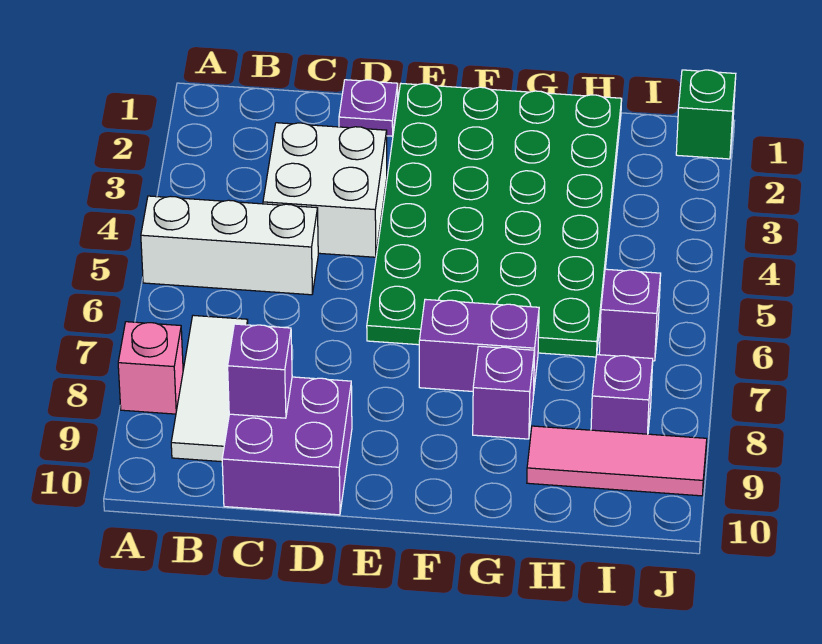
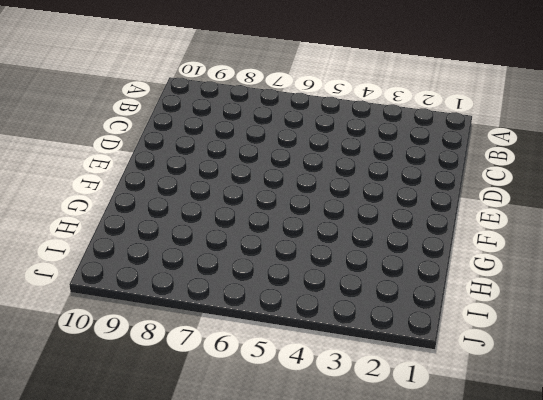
none -> white brick A5:C5 level 1
none -> pink brick A8 level 1
none -> white tile B7:B9 level 1

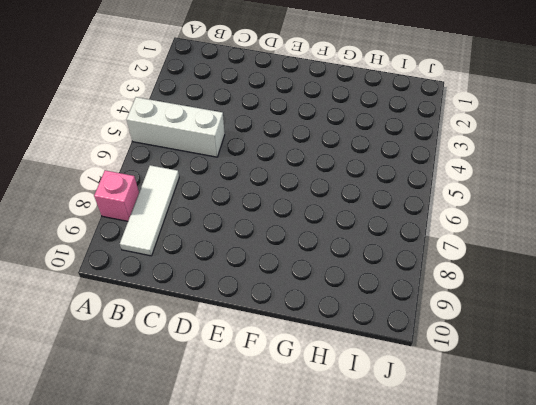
none -> white brick C3:D4 level 1
none -> purple brick C9:D10 level 1
none -> purple plate D1 level 1

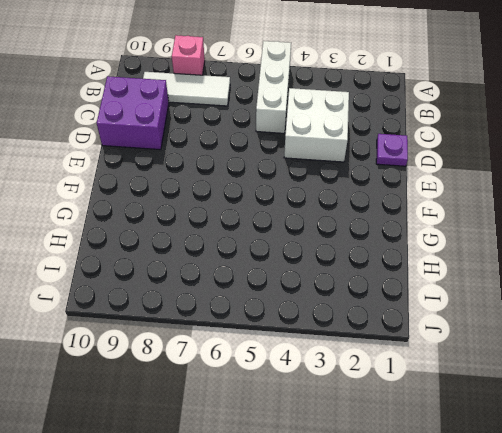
none -> green plate E1:H6 level 1
none -> purple brick F7:G7 level 1
none -> purple brick G8 level 1

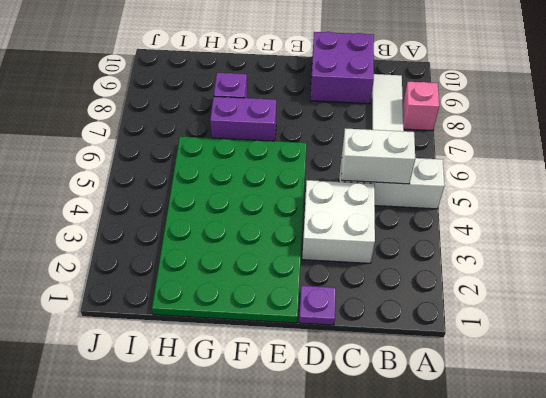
white brick B5:C5 level 2 -> none
none -> pink tile H9:J9 level 1
none -> purple brick I6 level 1
none -> purple brick I8 level 1

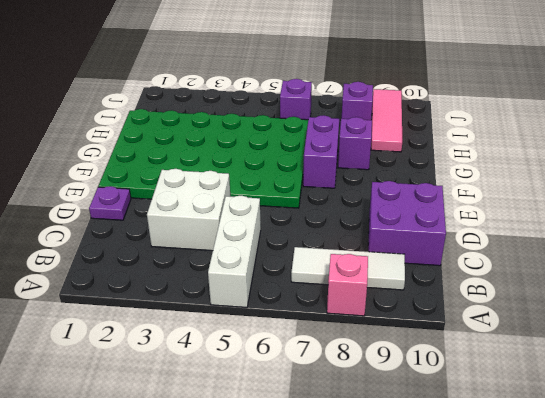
none -> green brick J1 level 1
none -> purple brick C9 level 2

